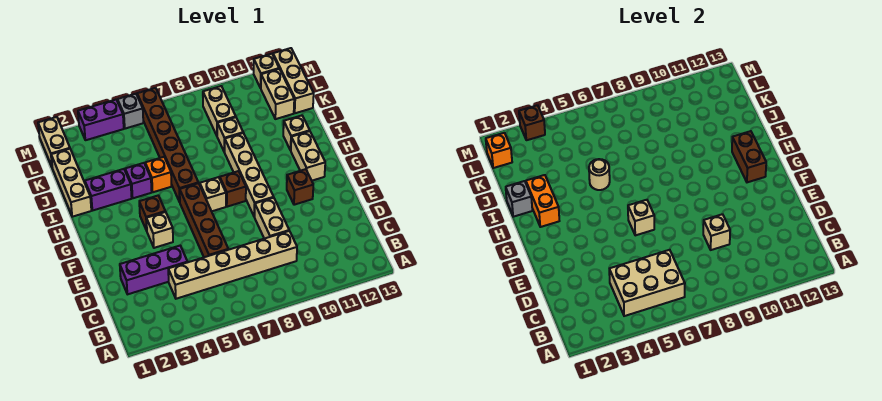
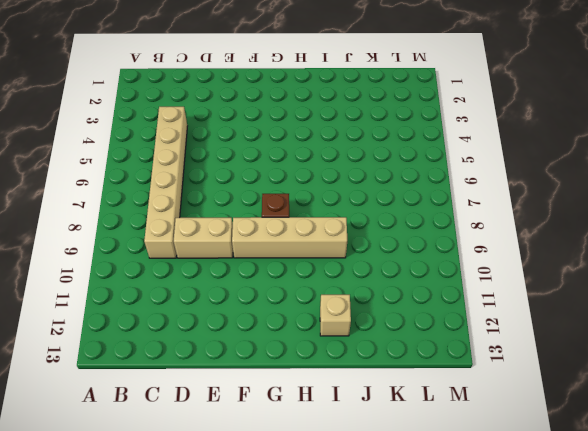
none -> purple brick D2:D4 level 1
none -> brown brick D6:G6 level 1
none -> tan brick F4 level 1
none -> brown brick F11 level 1

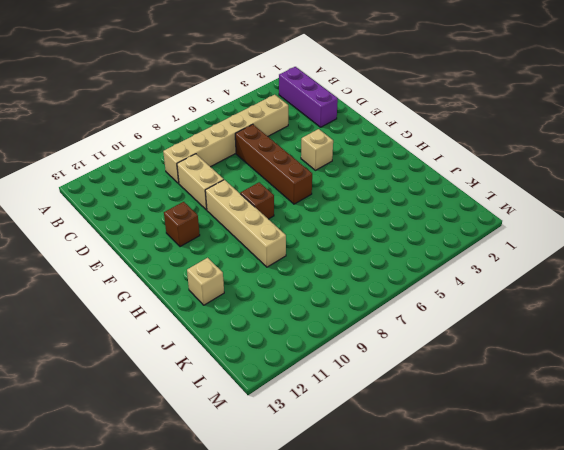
purple brick B2:D2 level 1 -> purple brick D2:D4 level 1
none -> brown brick G4 level 1
none -> tan brick G7 level 1
none -> tan brick G12:H12 level 1
none -> brown brick H6:M6 level 1

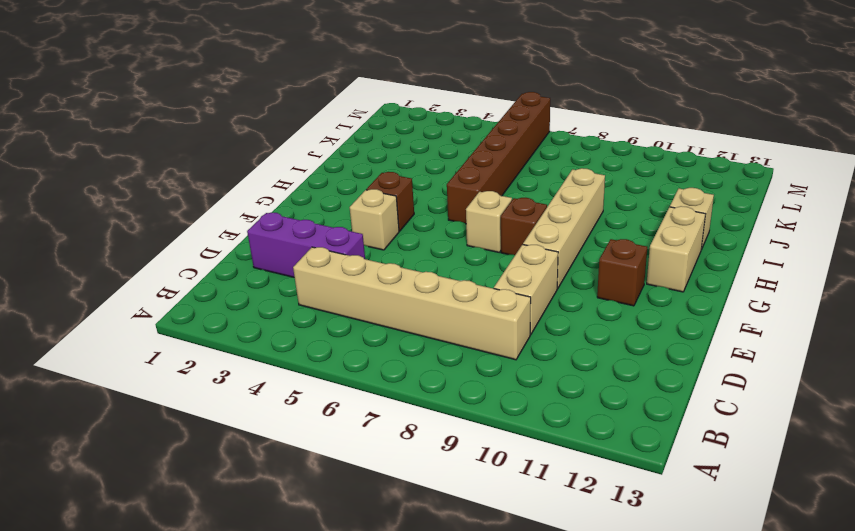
none -> brown brick D6:G6 level 1
none -> tan brick I1:K1 level 1
none -> purple brick I2:I3 level 1
none -> purple brick I4 level 1

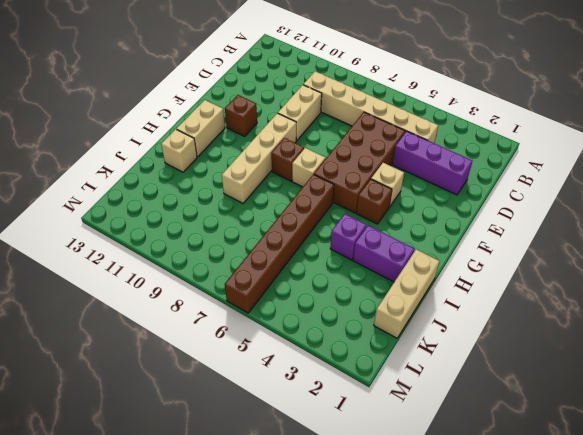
brown brick D5:G6 level 1 -> brown brick D6:G6 level 1
none -> orange brick I5 level 1
none -> tan brick J9 level 1
none -> tan brick K9:L9 level 1
none -> tan brick K12:L12 level 1

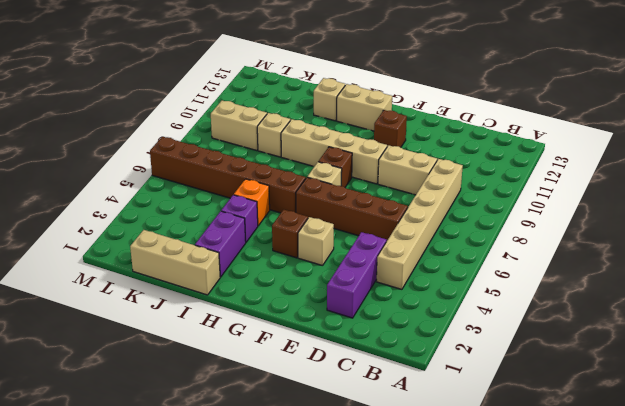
none -> tan brick K12:L12 level 1
none -> tan brick K13:M13 level 1
none -> tan brick L1:M1 level 1
none -> purple brick M3:M4 level 1

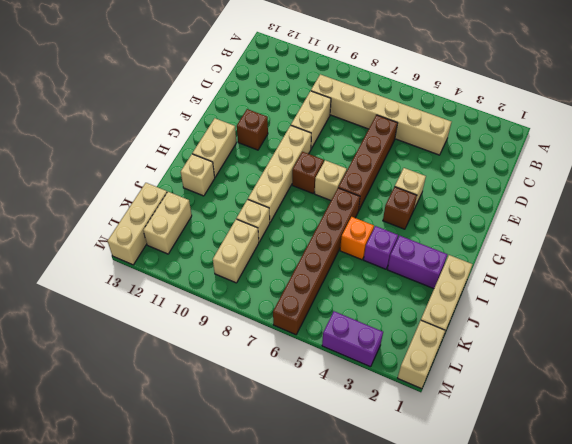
none -> purple brick D2:D4 level 1
none -> grey brick M5 level 1
none -> tan brick M12 level 1
none -> tan brick B4:C6 level 2

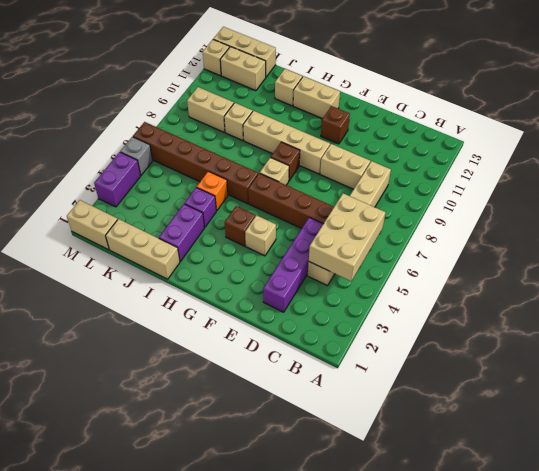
purple brick D2:D5 level 1 -> purple brick D2:D4 level 1
none -> tan brick D9 level 2
none -> tan brick F6 level 2
none -> brown brick G12:H12 level 2
none -> orange brick H2:I2 level 2

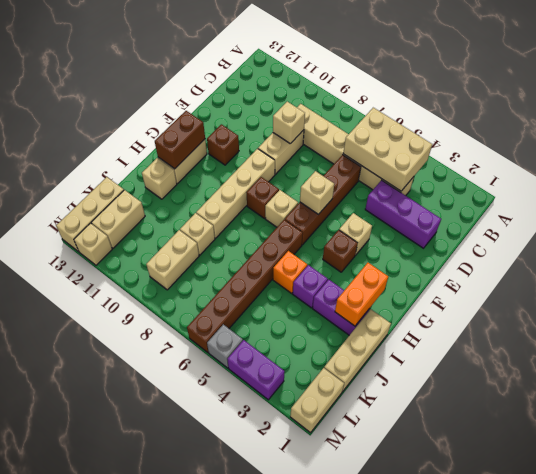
none -> grey brick I1 level 2
none -> tan round brick I5 level 2
none -> orange brick L1 level 2
none -> brown brick M3 level 2

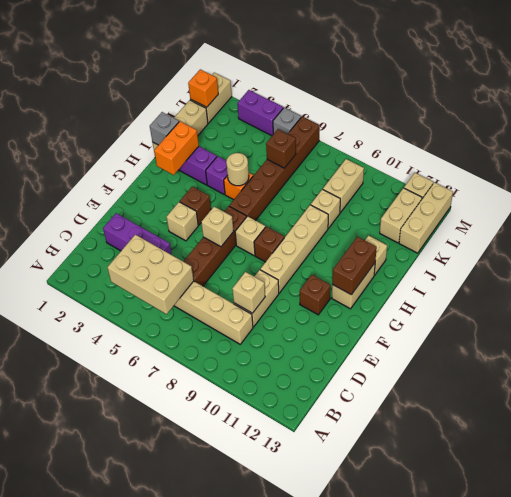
brown brick K6 level 2 -> brown brick M3 level 2

